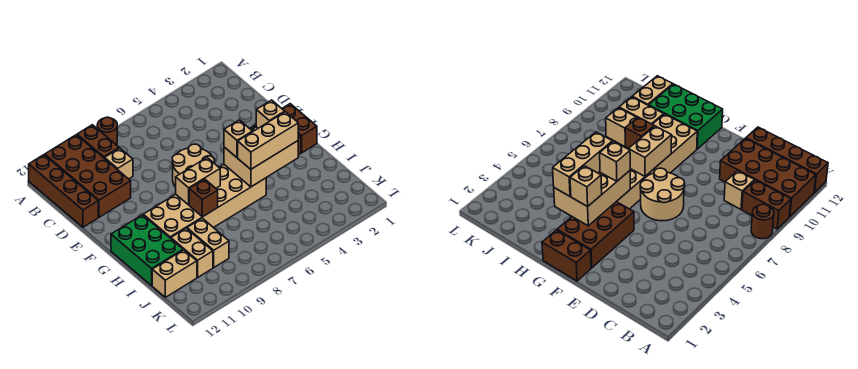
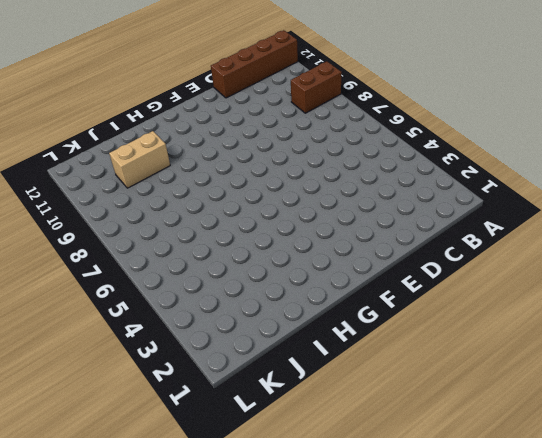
none -> brown round brick A8 level 1
none -> brown brick A10:D11 level 1
none -> tan brick C9 level 1

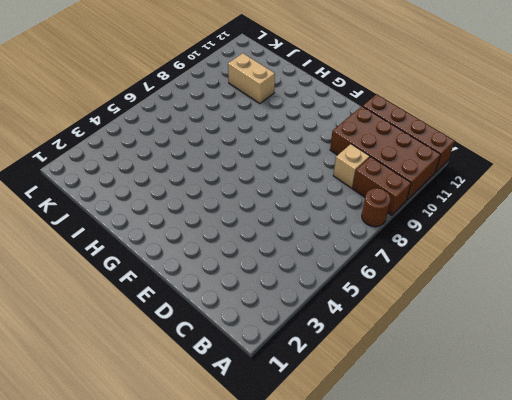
none -> tan round brick E6:F7 level 1
none -> brown brick F1:G1 level 1
none -> brown brick F2:G4 level 1

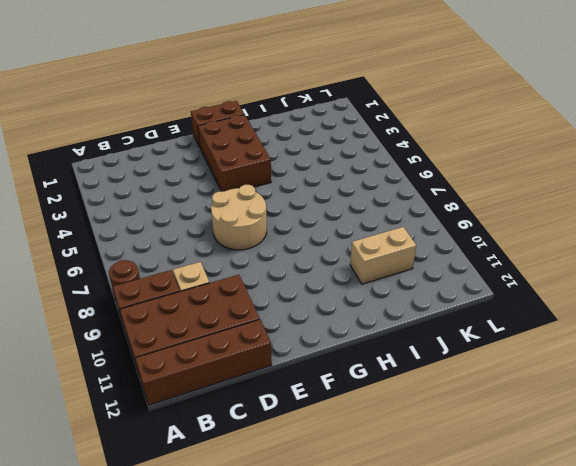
none -> tan brick G5:H10 level 1
none -> green brick G11:I12 level 1
none -> tan brick I9:J9 level 1

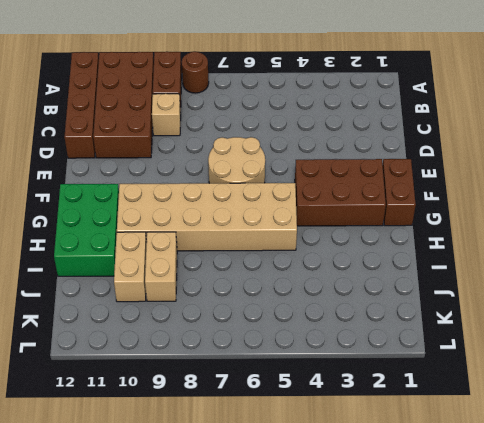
none -> tan brick J11:J12 level 1
none -> tan brick G3:H5 level 2
none -> tan brick G7:G8 level 2

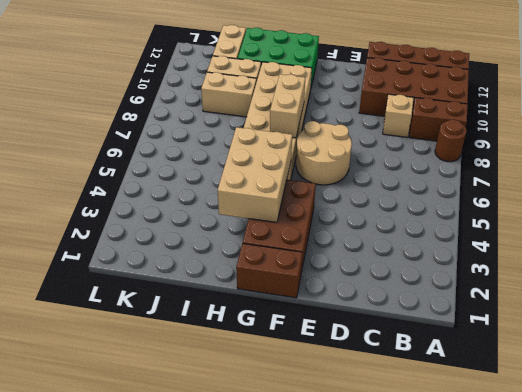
none -> brown brick H8 level 2
none -> tan brick G3 level 3
none -> tan brick G5 level 3

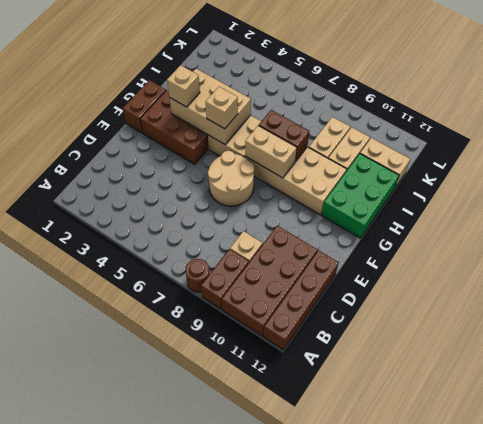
brown brick H7:H8 level 2 -> brown brick H8 level 2
none -> tan brick H3:H5 level 3

